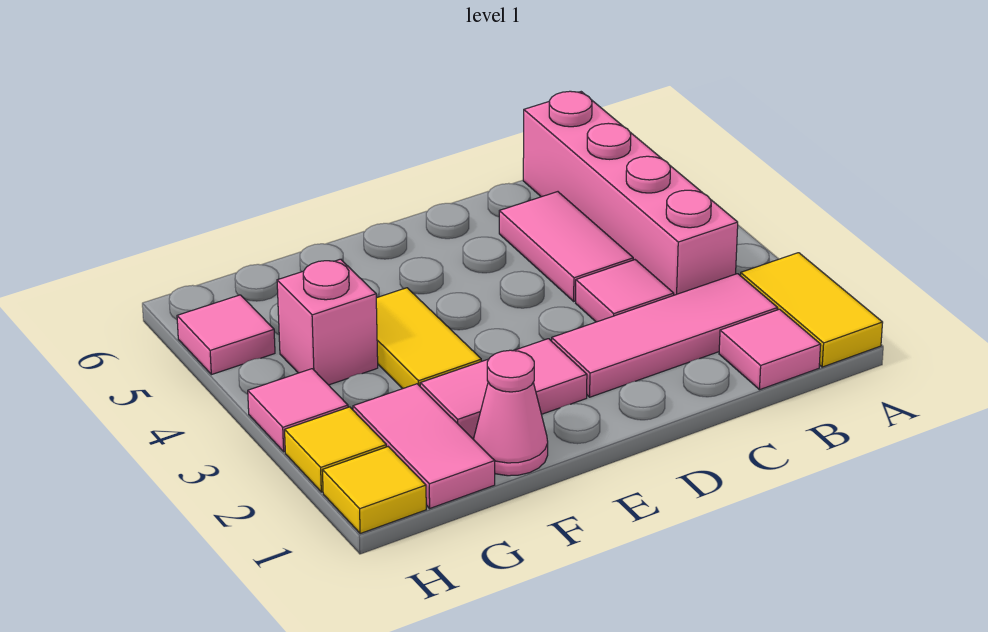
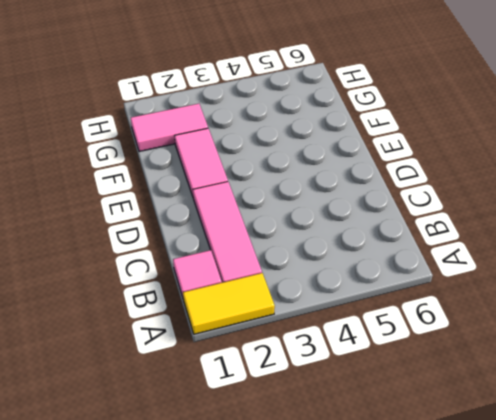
none -> pink brick B3:B6 level 1
none -> pink tile C3 level 1
none -> pink tile C4:C5 level 1

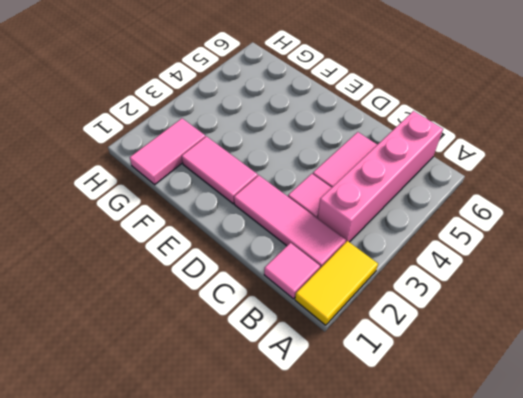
none -> pink cone F1 level 1
none -> yellow tile F3:F4 level 1
none -> pink brick G4 level 1

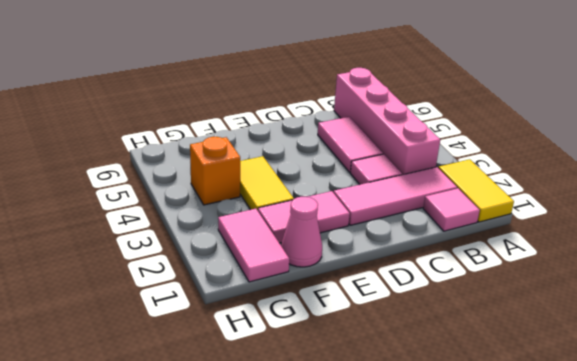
orange brick G4 level 1 -> pink brick G4 level 1
none -> yellow tile H1 level 1
none -> yellow tile H2 level 1
none -> pink tile H3 level 1

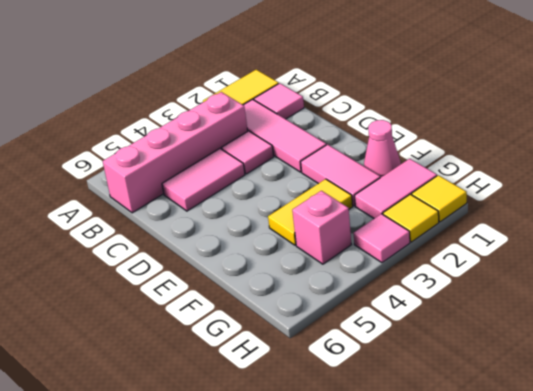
none -> pink tile H5 level 1

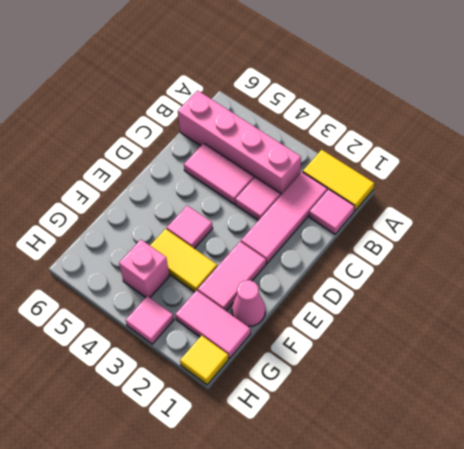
pink tile E4 level 1 -> pink tile H5 level 1
none -> yellow tile H2 level 1

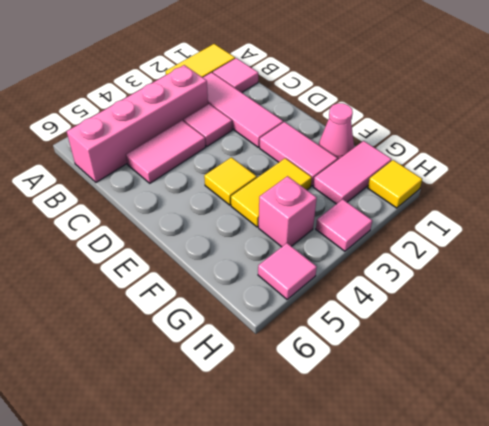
yellow tile E4 level 1 -> yellow tile H2 level 1

